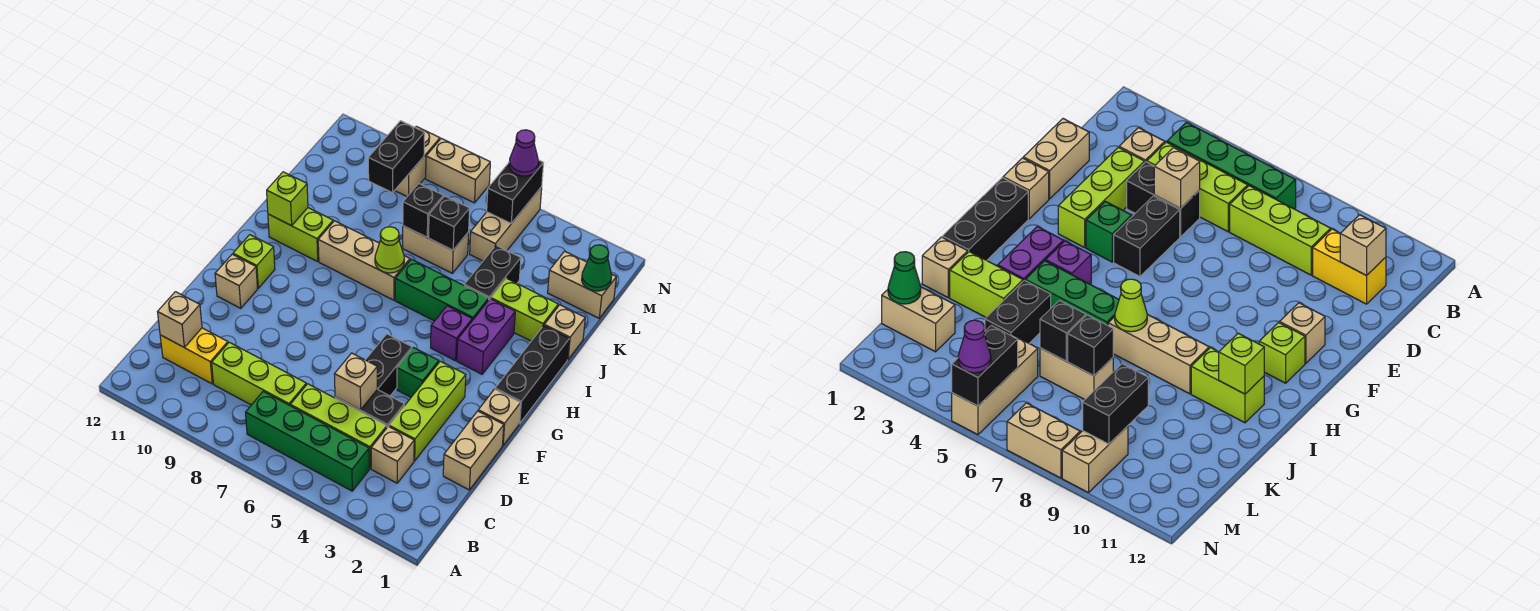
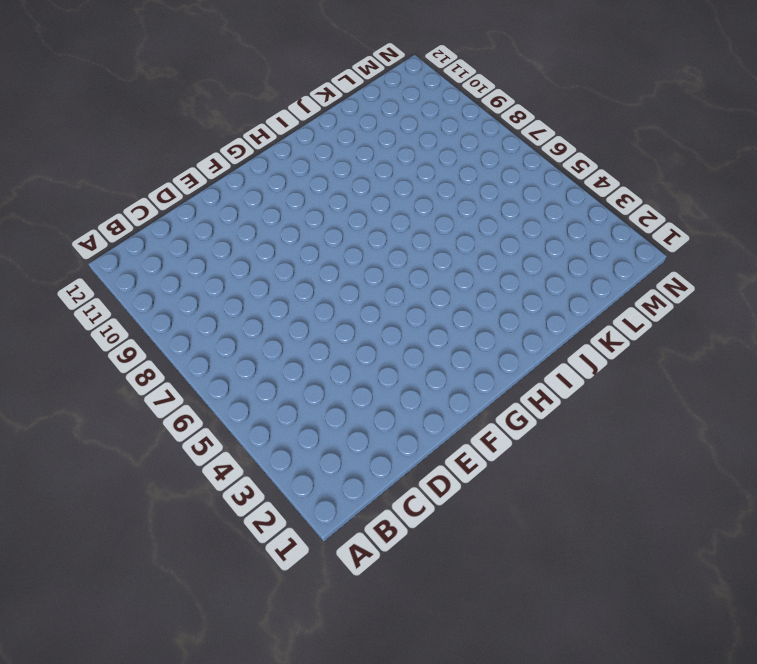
none -> green brick B4:B7 level 1
none -> tan brick C3 level 1
none -> lime brick C4:C6 level 1
none -> lime brick C7:C9 level 1

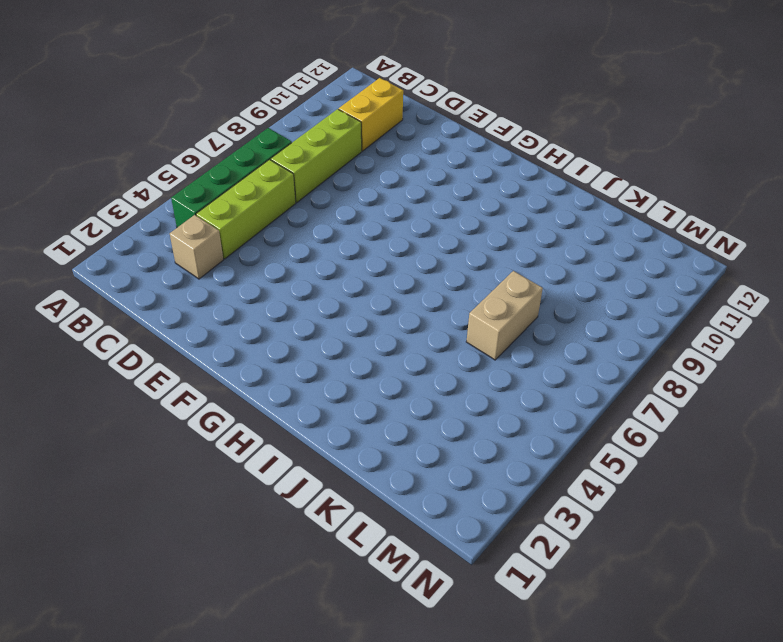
none -> tan brick D1:E1 level 1
none -> lime brick D3:F3 level 1
none -> black brick D4:D5 level 1
none -> black brick E5:F5 level 1

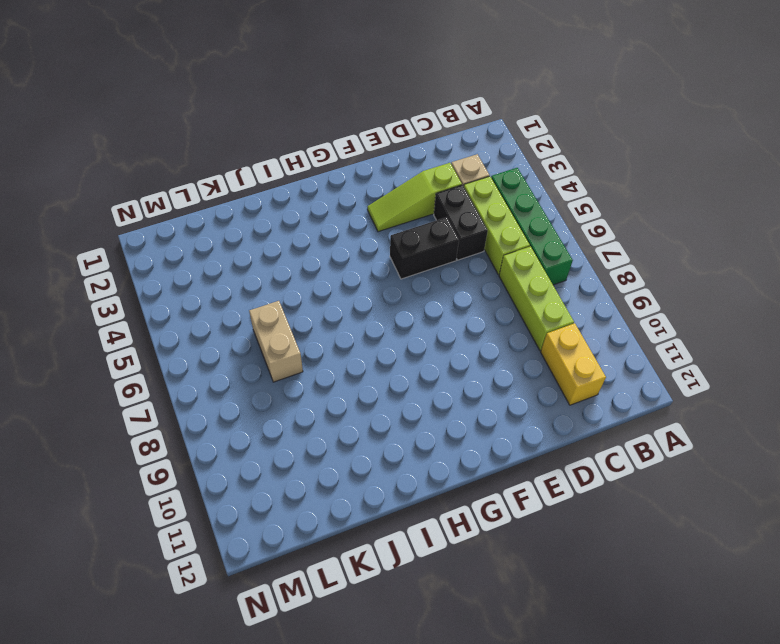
lime slope D3:F3 level 1 top D -> lime brick D3:F3 level 1
none -> tan brick D1:E1 level 1
none -> tan brick F1 level 1
none -> green brick F4 level 1
none -> tan brick F11 level 1

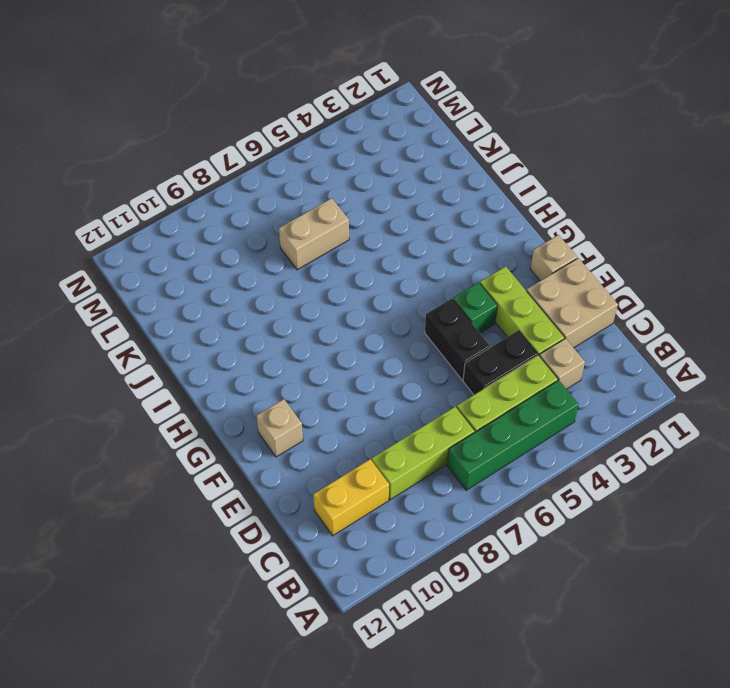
tan brick D1:E2 level 1 -> tan brick D1:E1 level 1
none -> black brick G1:I1 level 1
none -> lime brick G11 level 1
none -> purple brick H3:I3 level 1
none -> purple brick H4 level 1

